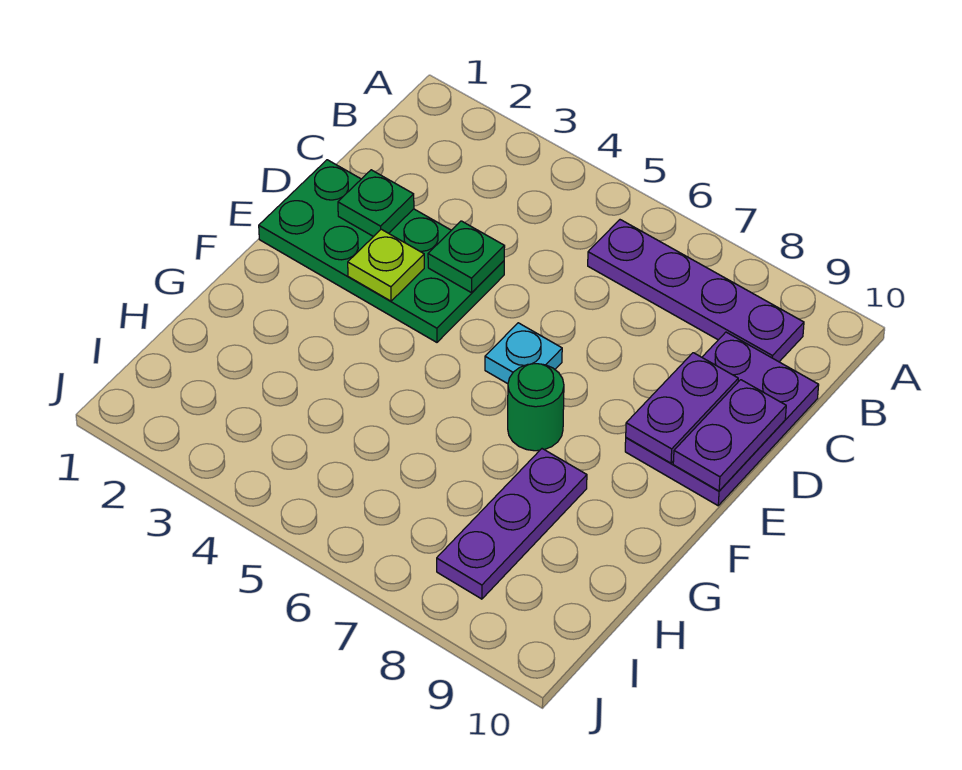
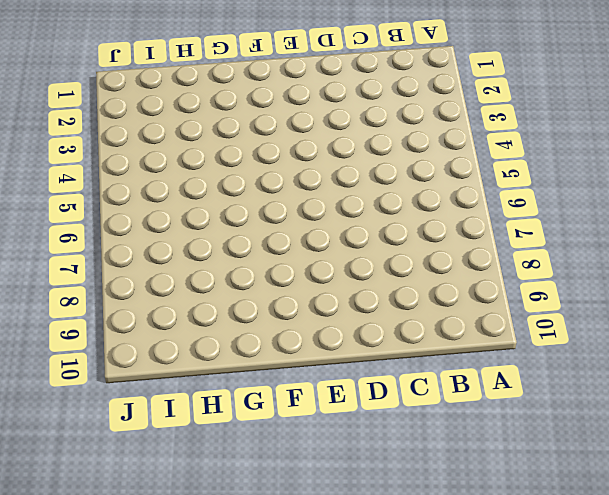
none -> purple plate B6:B9 level 1
none -> purple plate C9:E10 level 1

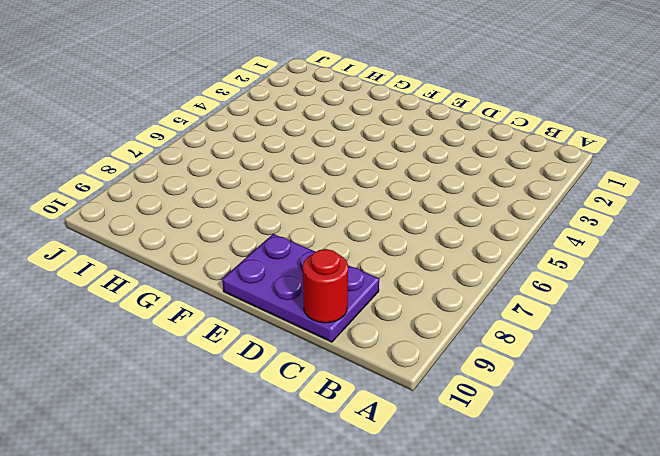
red round brick C10 level 2 -> none
none -> purple plate B6:B9 level 1
none -> green plate D1:E4 level 1

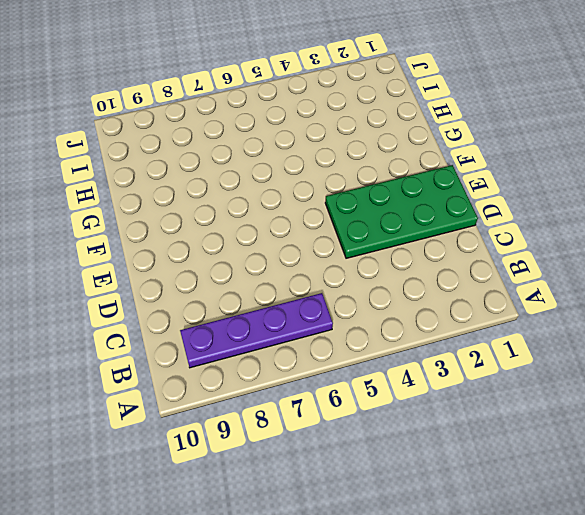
none -> purple plate C9:E10 level 1
none -> cyan plate E6 level 1

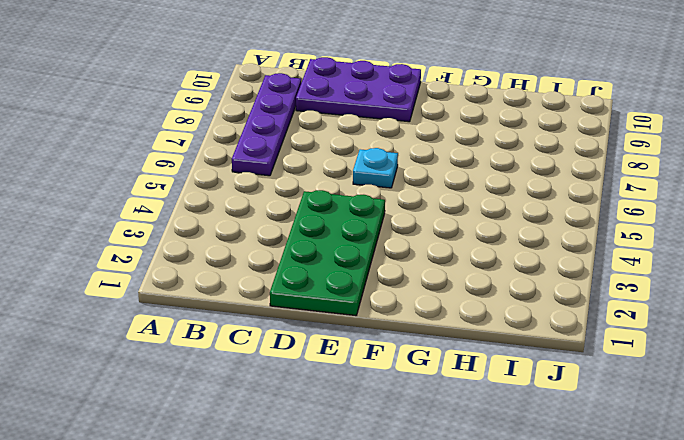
none -> green round brick F7 level 1
none -> purple plate G8:I8 level 1

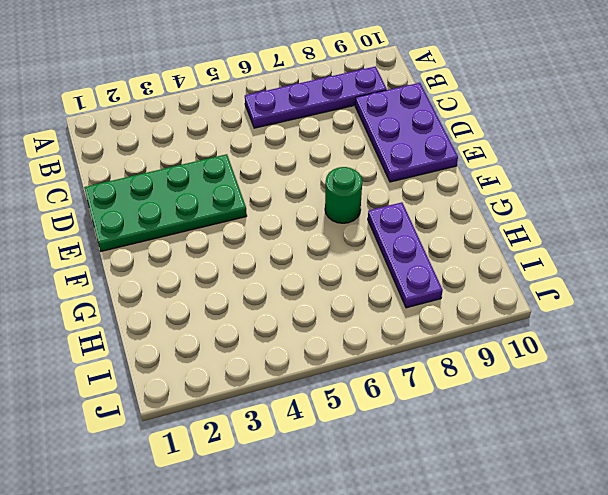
none -> cyan plate E6 level 1
none -> green plate D2 level 2

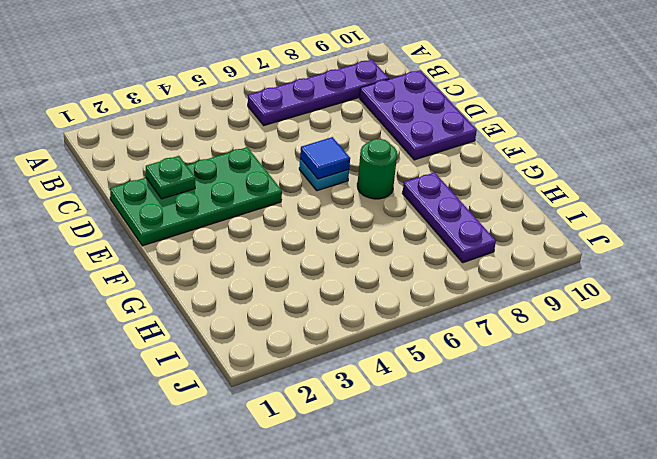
blue tile E6 level 2 -> none
none -> green plate D4 level 2
none -> purple plate D9:E9 level 2

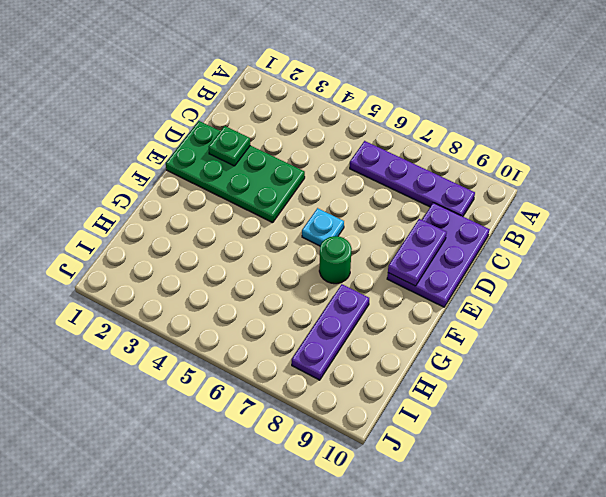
none -> green plate D4 level 2
none -> purple plate D10:E10 level 2

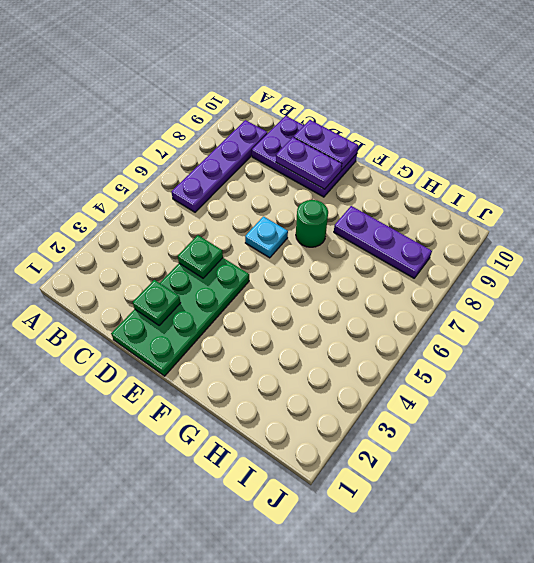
none -> lime plate E3 level 2

